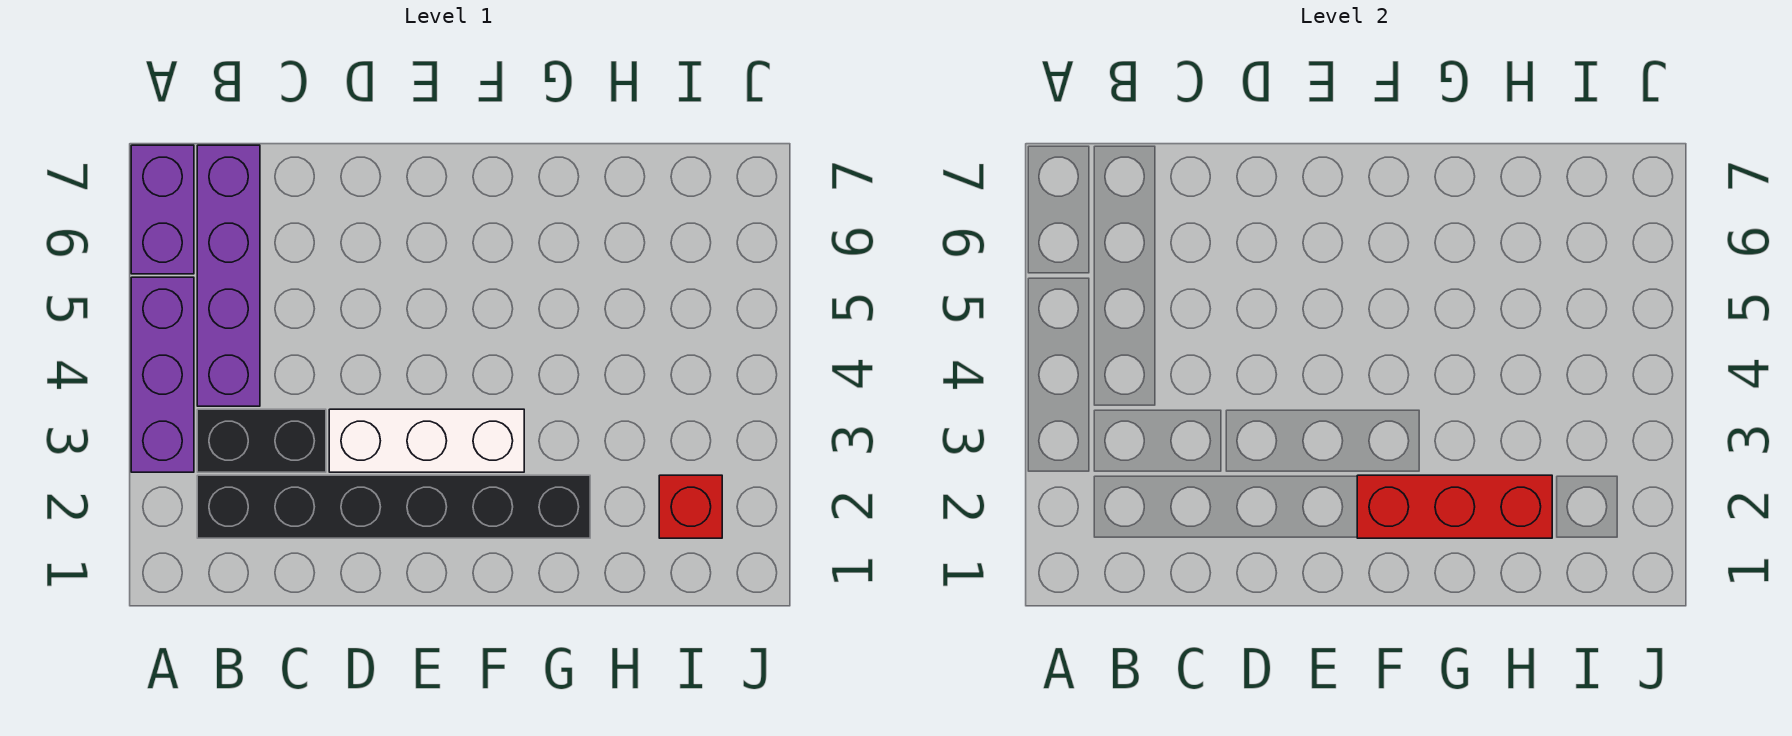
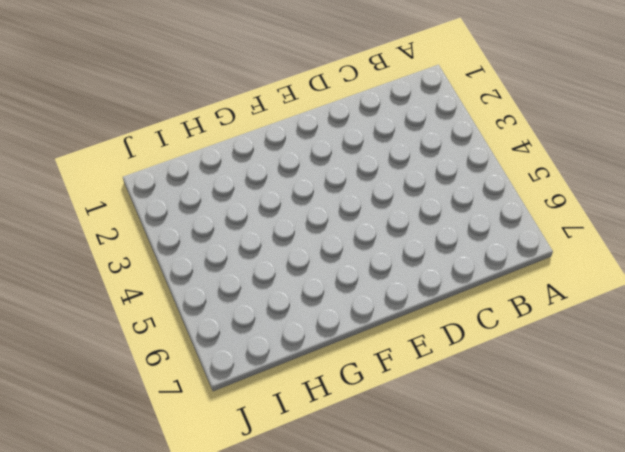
none -> purple brick A3:A5 level 1
none -> purple brick A6:A7 level 1

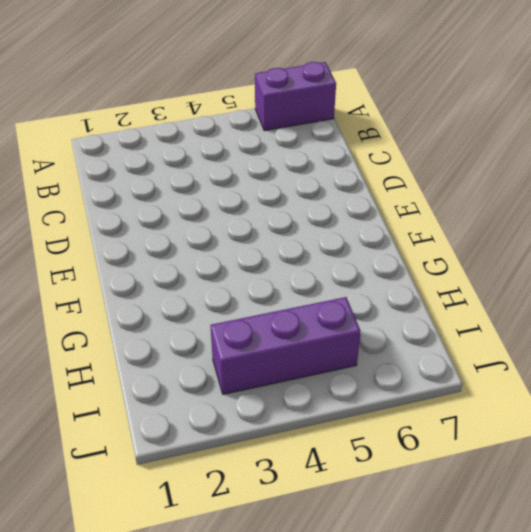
purple brick I3:I5 level 1 -> purple brick A3:A5 level 1
none -> black brick B2:G2 level 1
none -> black brick B3:C3 level 1

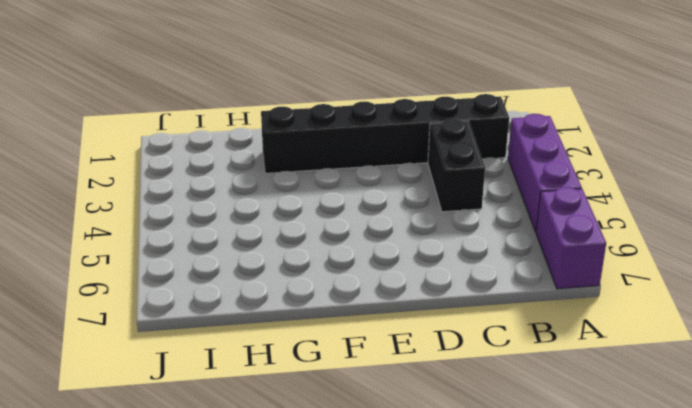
black brick C3:C4 level 1 -> black brick B3:C3 level 1
none -> purple brick B4:B7 level 1
none -> white brick D3:F3 level 1

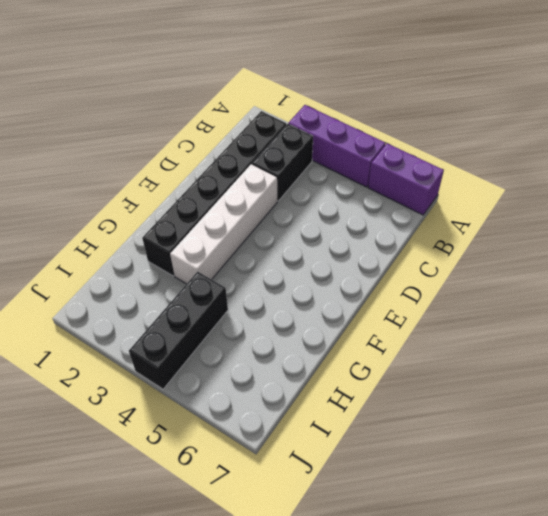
white brick D3:G3 level 1 -> white brick D3:F3 level 1
black brick H4:J4 level 1 -> none
none -> purple brick B4:B7 level 1
none -> red brick I2 level 1

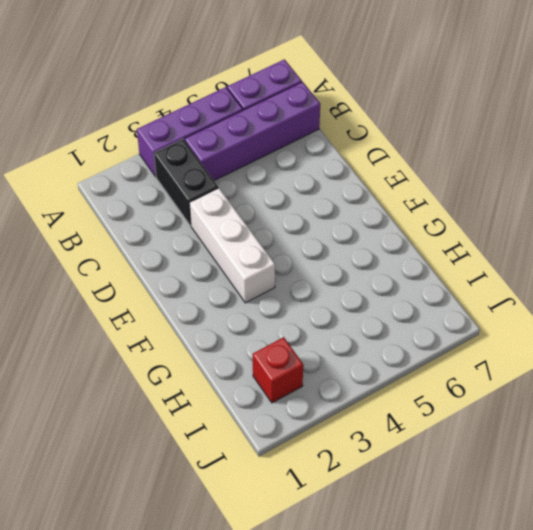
none -> black brick B2:G2 level 1
none -> red brick F2:H2 level 2

